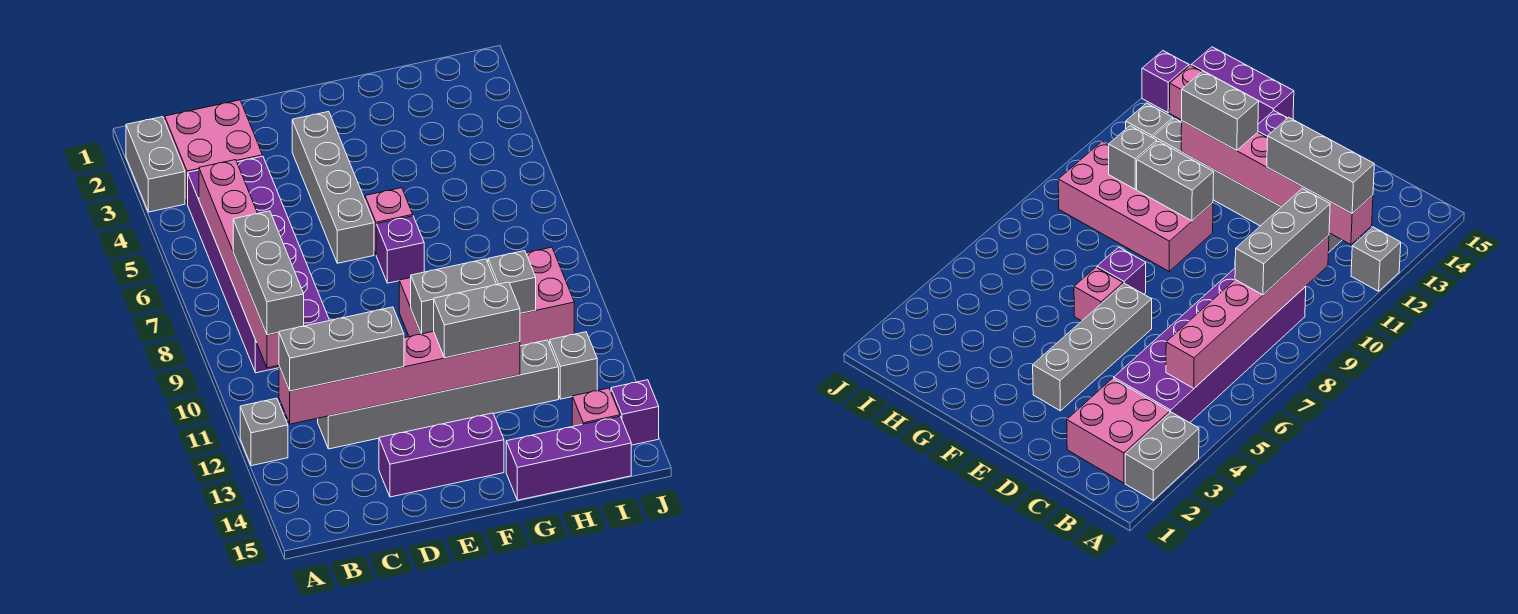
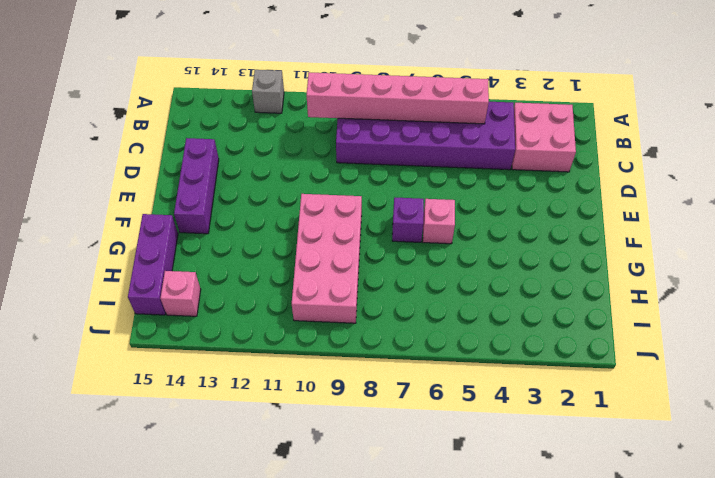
none -> grey brick A2:A3 level 1
none -> grey brick C12:H12 level 1
none -> grey brick E3:E6 level 1

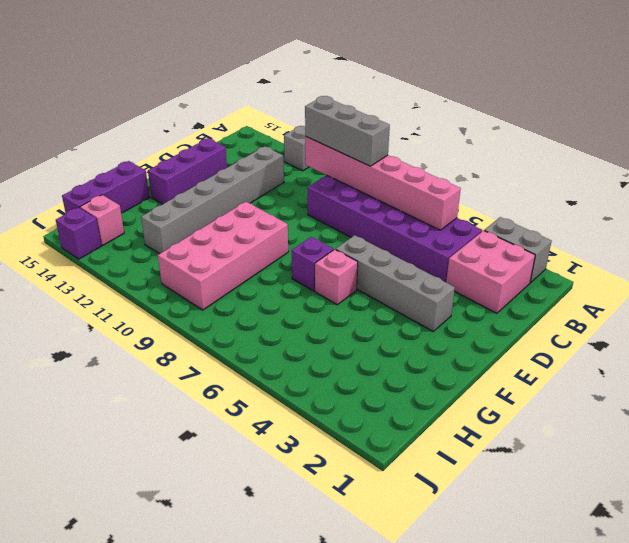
none -> grey brick I12 level 1
none -> pink brick B12:G12 level 2
none -> grey brick F10:G10 level 2

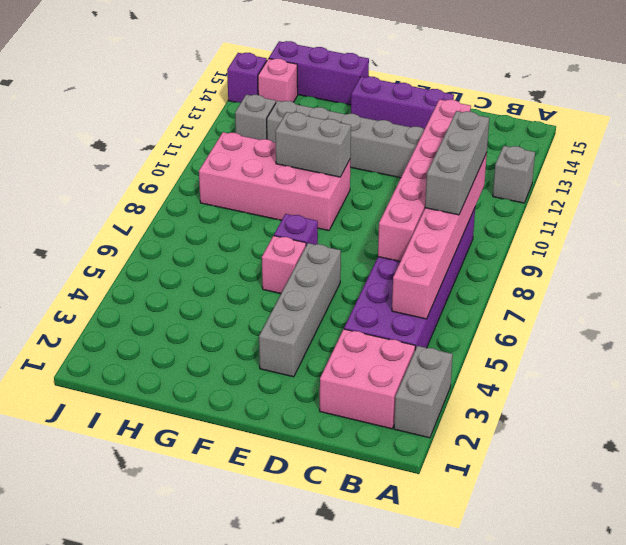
pink brick C7:C12 level 2 -> pink brick B12:G12 level 2
none -> grey brick H10 level 2
none -> grey brick B12:D12 level 3
none -> grey brick F12:G12 level 3

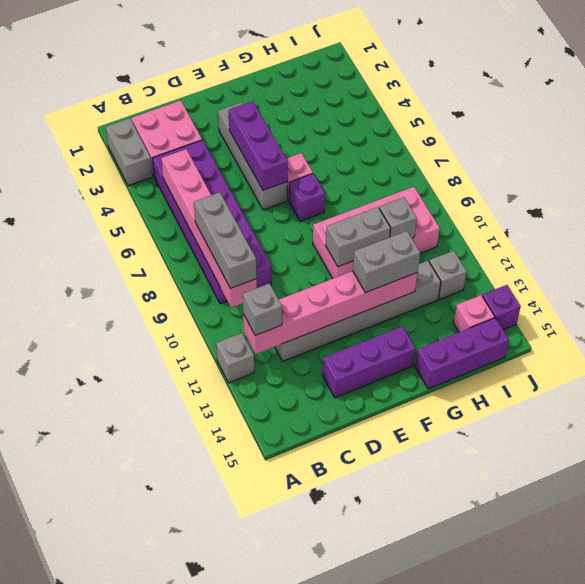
grey brick B12 level 3 -> grey brick B12:D12 level 3
purple brick E4:E6 level 2 -> none

